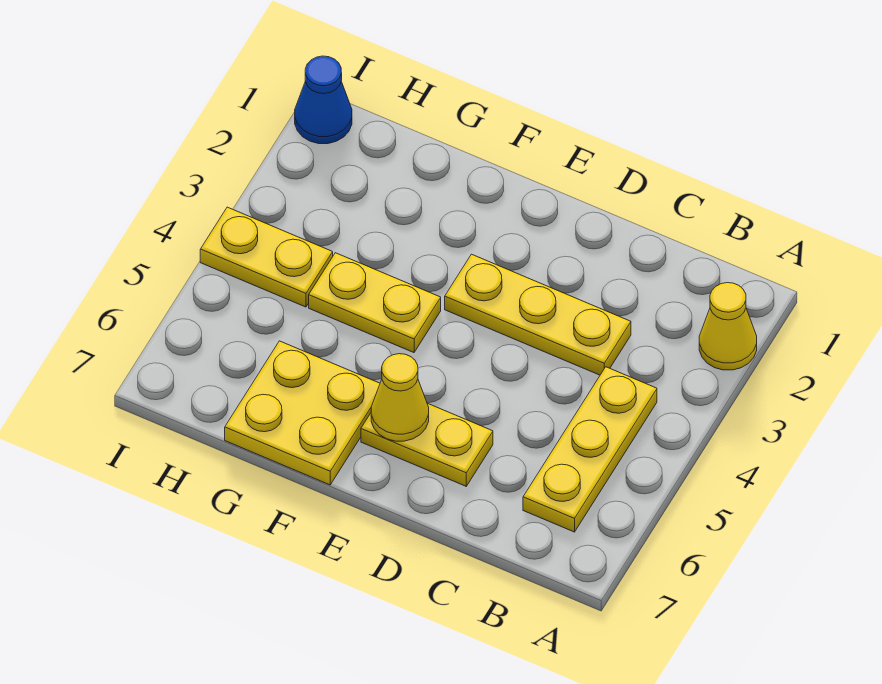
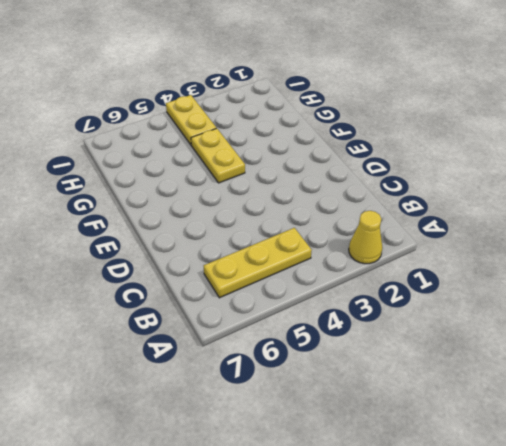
none -> yellow plate C3:E3 level 1
none -> yellow plate D6:E6 level 1

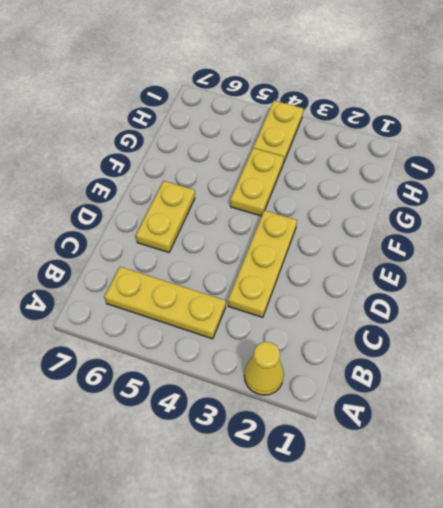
none -> yellow plate F6:G7 level 1
none -> blue cone I1 level 1

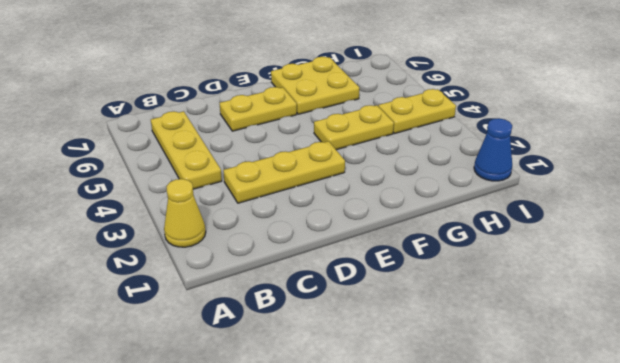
none -> yellow cone E6 level 2

